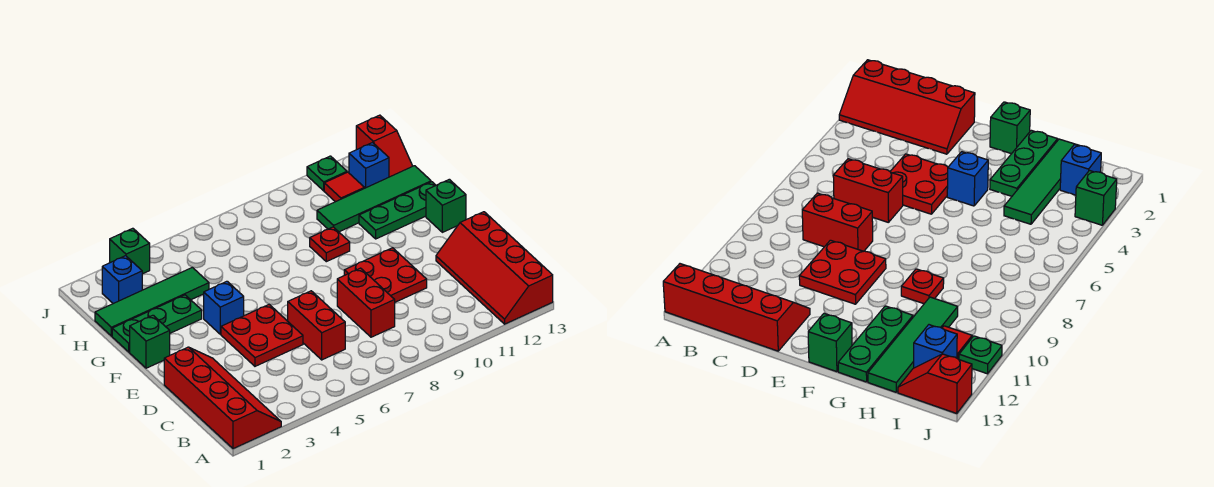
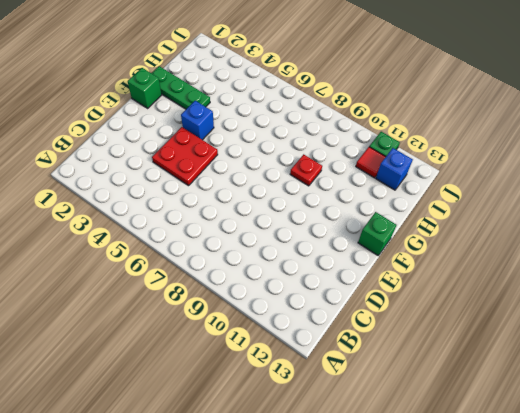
none -> red slope A1:D2 level 1 top 1
none -> red slope A12:D13 level 1 top 13
none -> red brick C6:D6 level 1

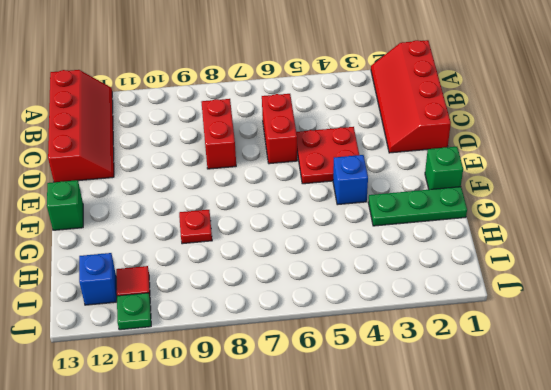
none -> red plate D9:E10 level 1
none -> green plate G11:G13 level 1
none -> green tile H1:H4 level 1

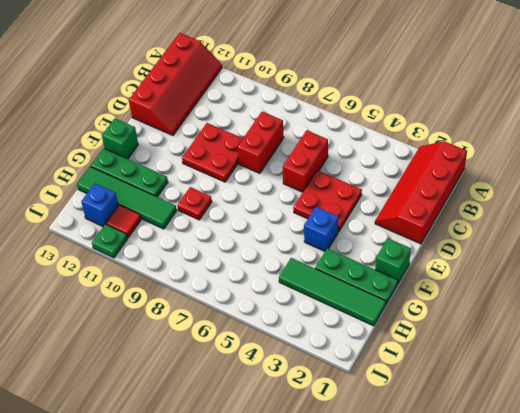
none -> blue brick I2 level 1
none -> red slope I13:J13 level 1 top J
none -> green brick J3 level 1

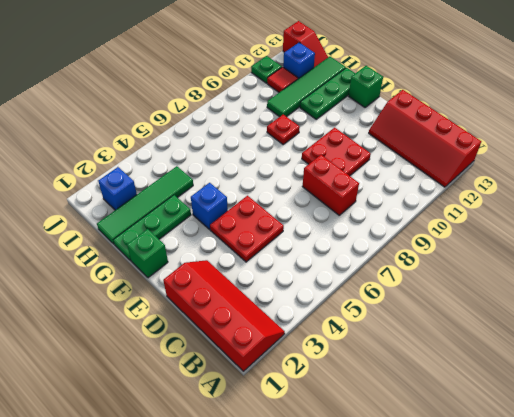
none -> red brick C6:D6 level 1
none -> green brick J3 level 1

